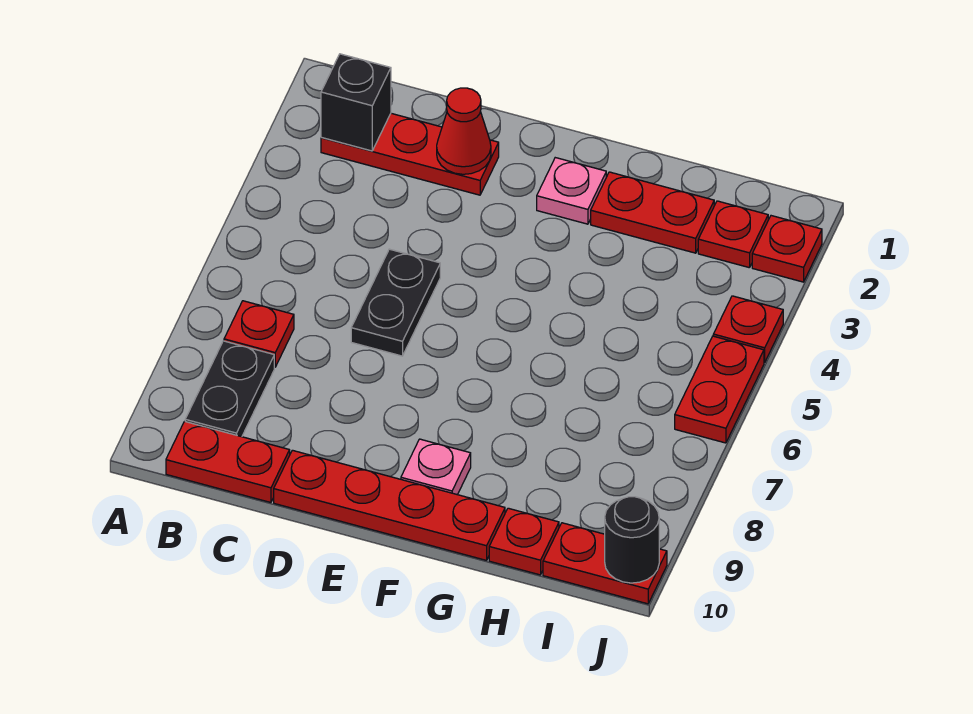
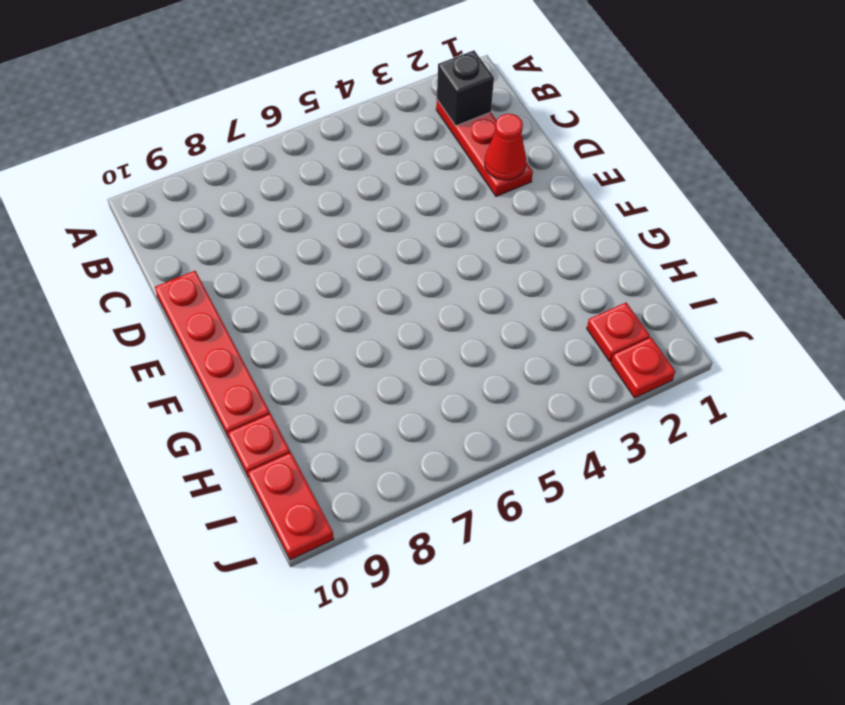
none -> red plate B7 level 1
none -> black plate B8:B9 level 1
none -> red plate B10:C10 level 1

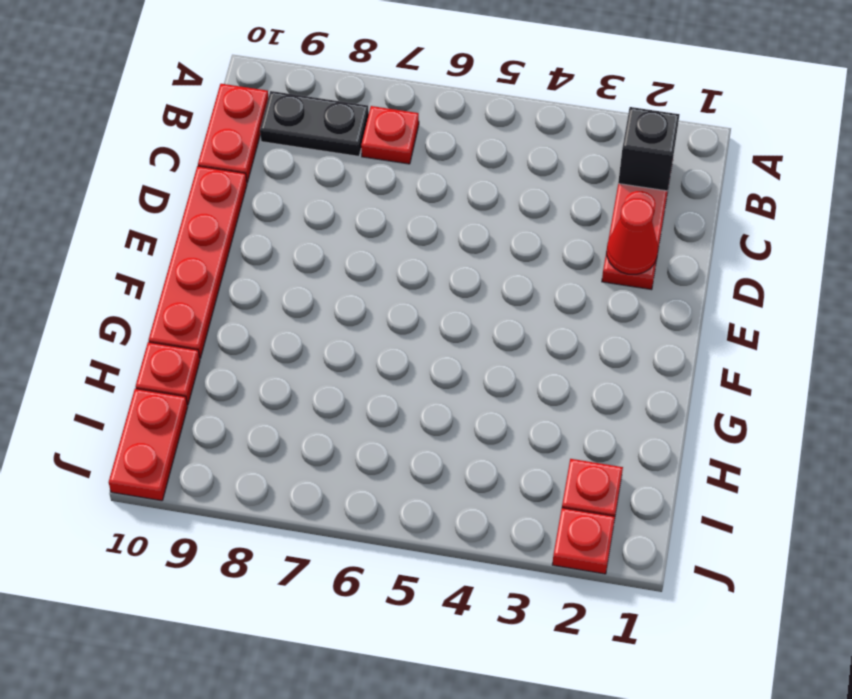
none -> black plate D5:D6 level 1
none -> pink plate F2 level 1
none -> pink plate F9 level 1

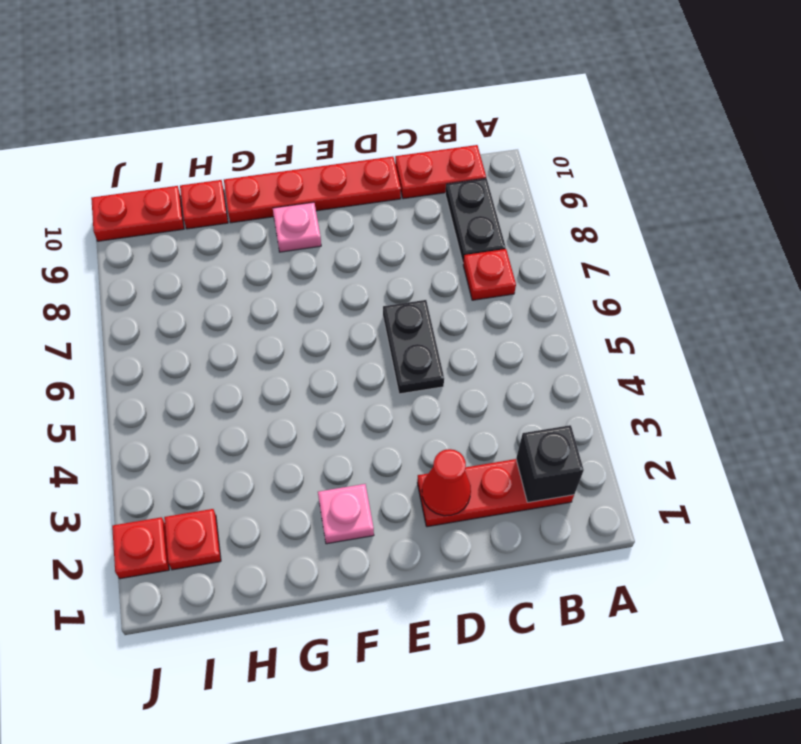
none -> red plate G2:H2 level 1
none -> red plate J4 level 1
none -> red plate J5:J6 level 1

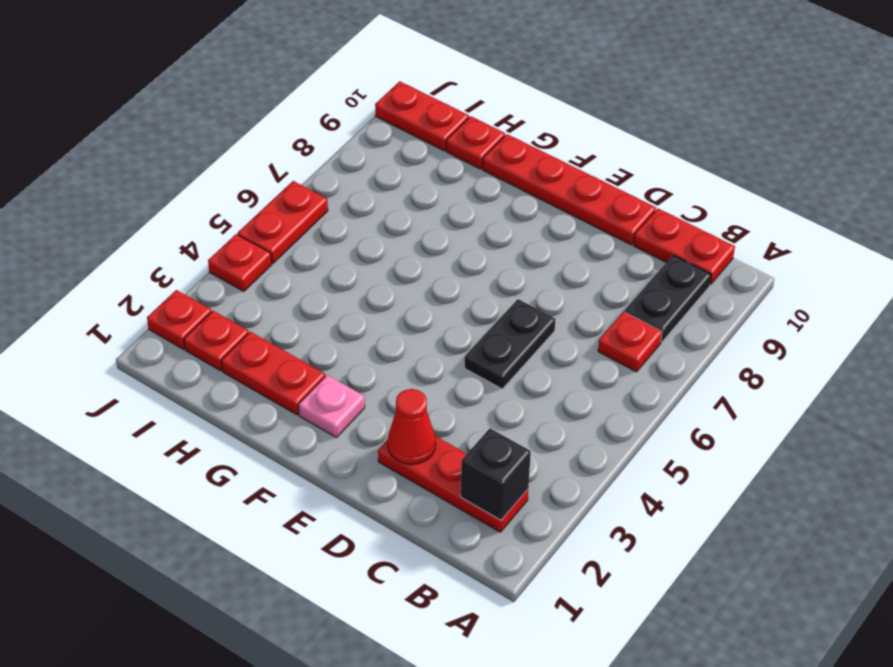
none -> pink plate F9 level 1
none -> black round brick J10 level 2

